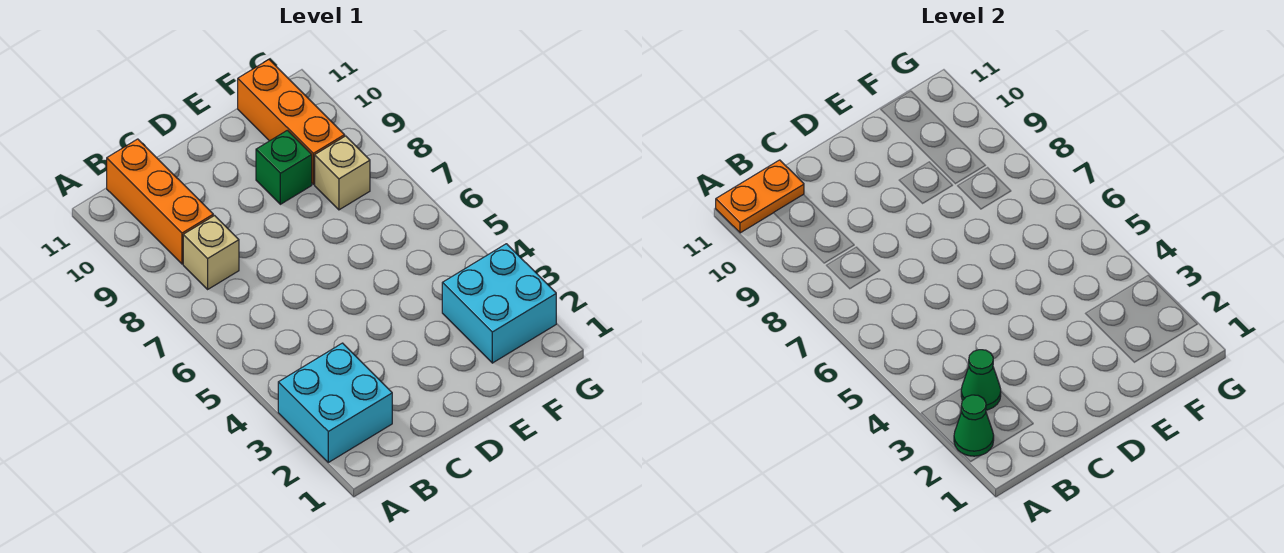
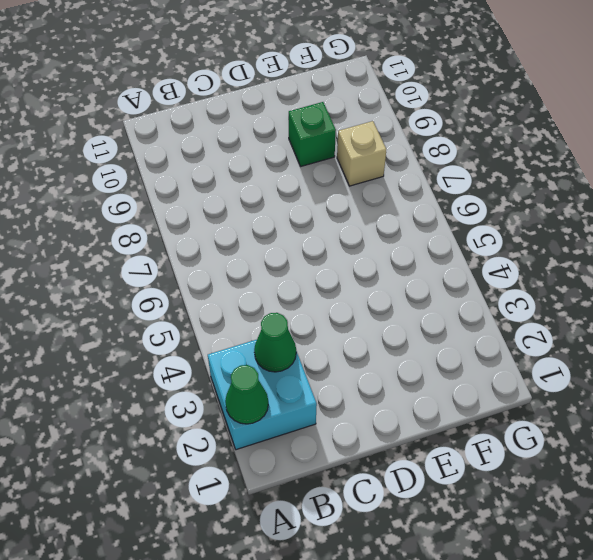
none -> tan brick B8 level 1
none -> orange brick B9:B11 level 1

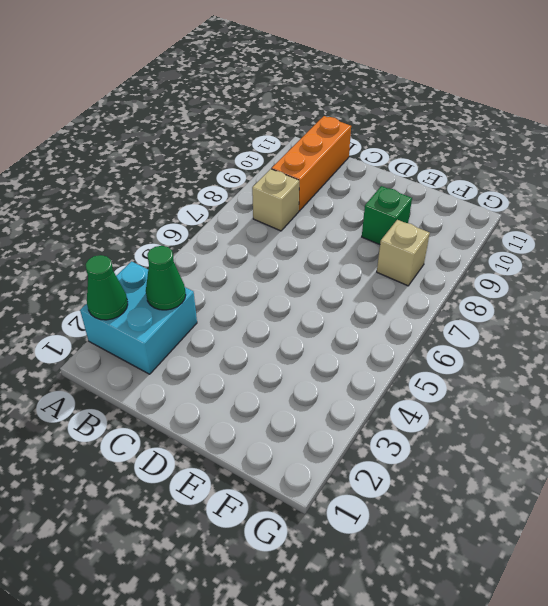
none -> cyan brick F2:G3 level 1
none -> orange brick F9:F11 level 1

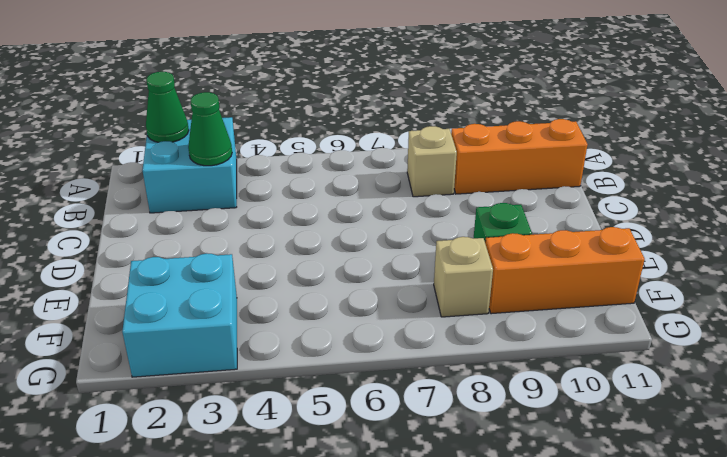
none -> orange plate A11:B11 level 2

